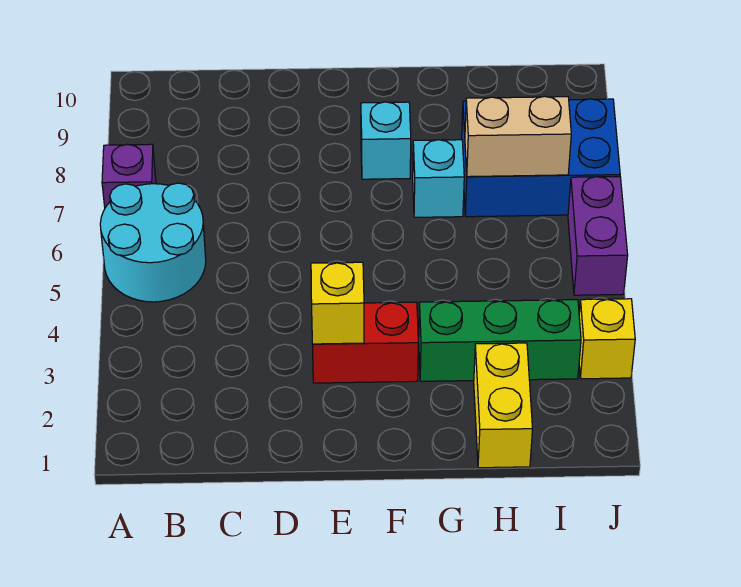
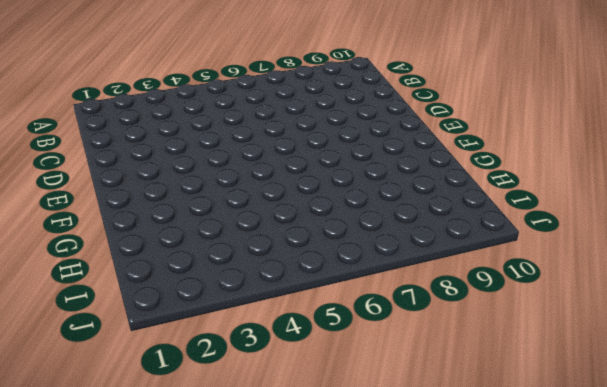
none -> cyan round brick A5:B6 level 1
none -> purple brick A7 level 1
none -> red brick E3:F3 level 1

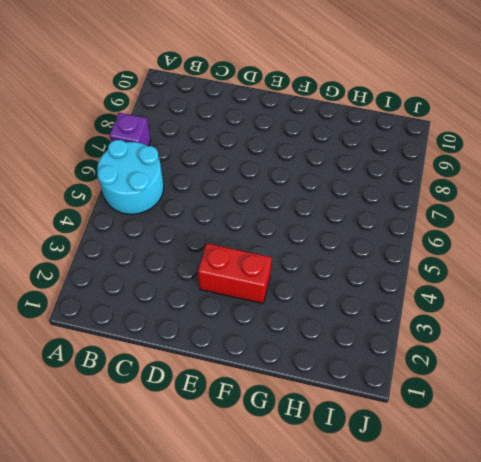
none -> cyan brick F8 level 1
none -> green brick G3:I3 level 1
none -> cyan brick G7 level 1

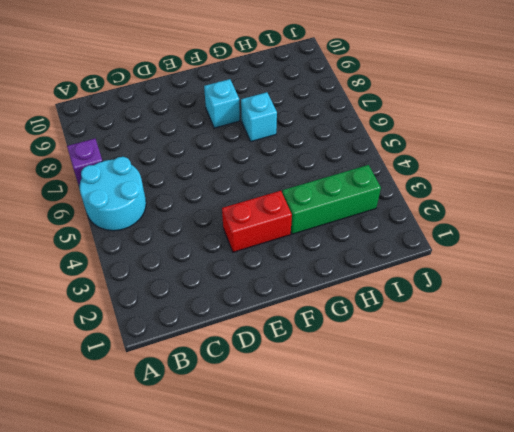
none -> yellow brick H1:H2 level 1
none -> blue brick H7:J8 level 1
none -> yellow brick J3 level 1

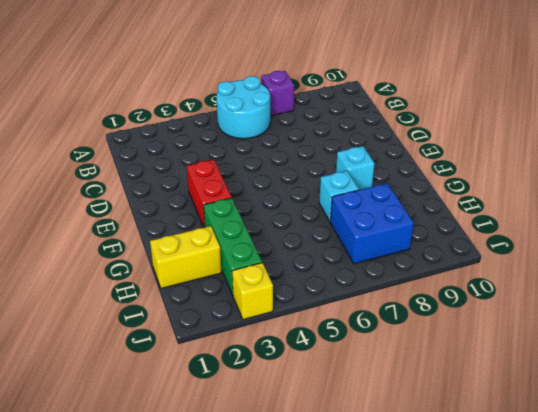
blue brick H7:I8 level 1 -> blue brick H7:J8 level 1
none -> purple brick J5:J6 level 1
none -> yellow brick E3 level 2
none -> tan brick H7:I7 level 2

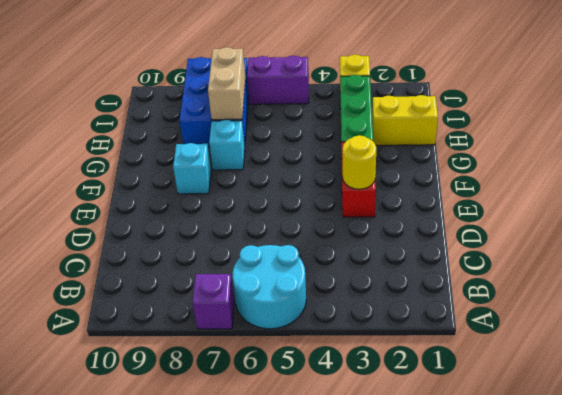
yellow round brick E3 level 2 -> yellow brick E3 level 2

